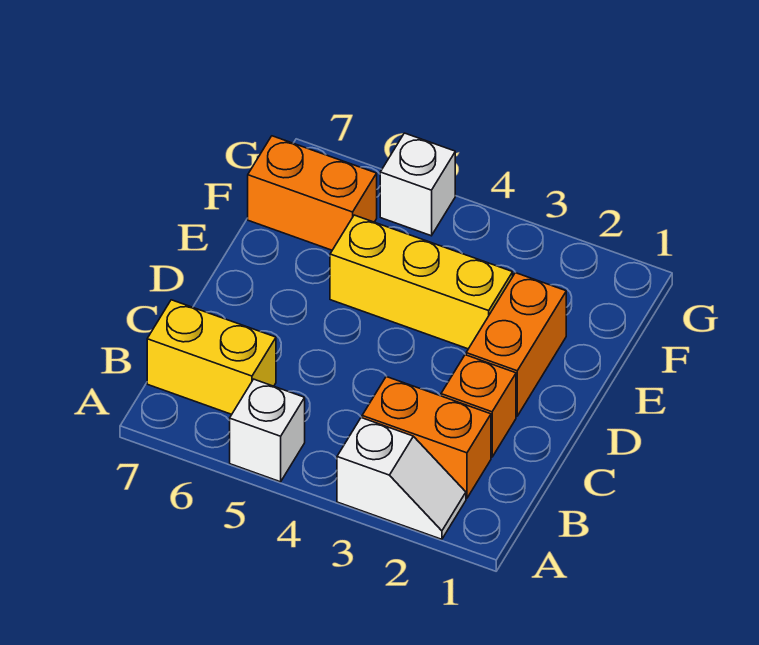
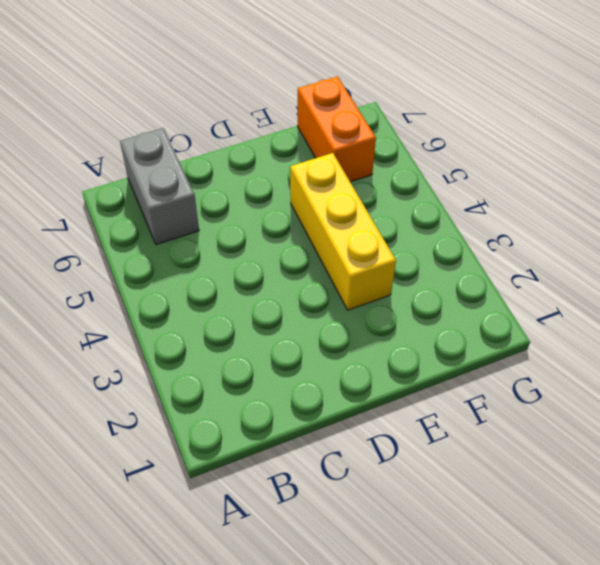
grey brick B6:B7 level 1 -> yellow brick B6:B7 level 1
none -> white slope A2:A3 level 1 top 3
none -> white brick A5 level 1

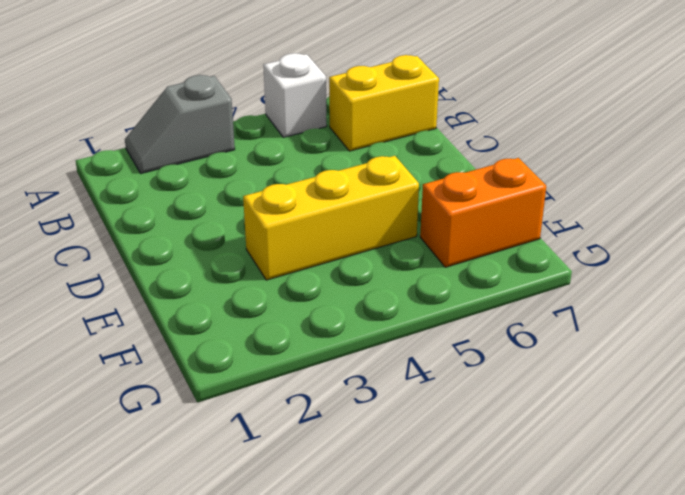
grey slope A2:A3 level 1 top 3 -> white slope A2:A3 level 1 top 3
none -> orange brick B2:B3 level 1
none -> orange brick C2 level 1

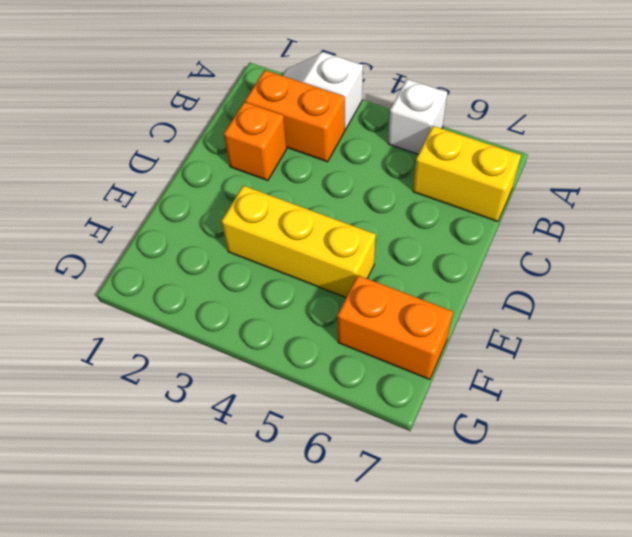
none -> orange brick D2:E2 level 1
none -> white brick G5 level 1

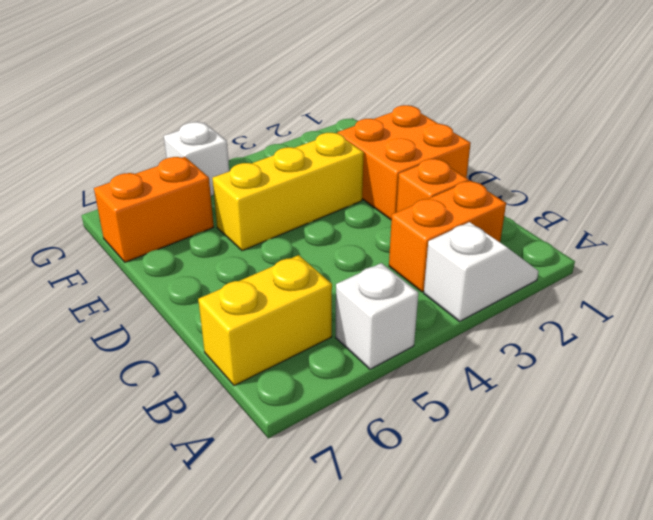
orange brick D1:E2 level 1 -> orange brick D2:E2 level 1

